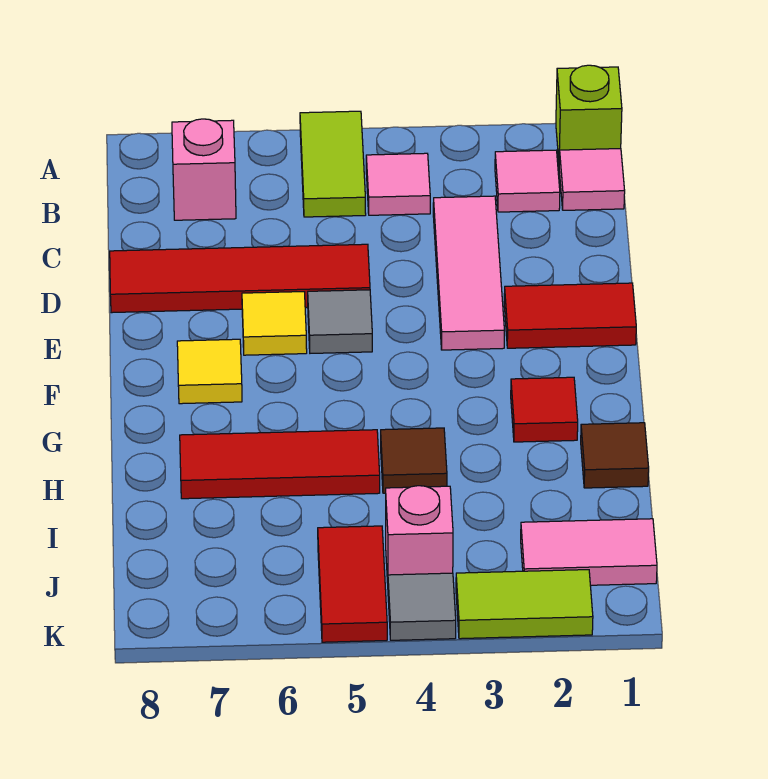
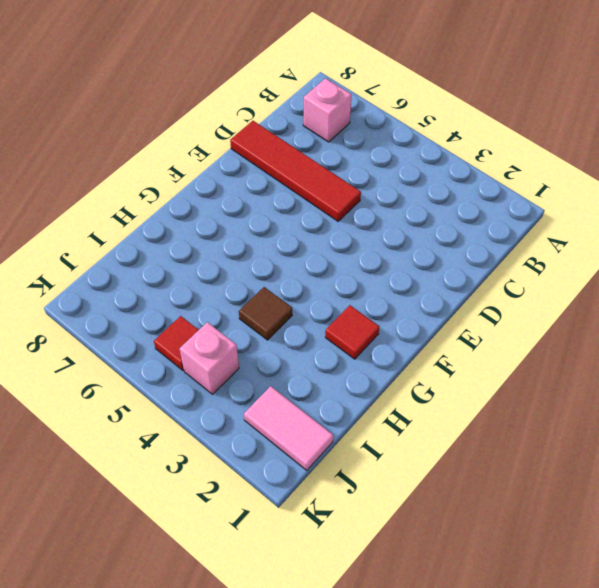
red tile J5 level 1 -> red tile J5:K5 level 1
none -> lime brick A1 level 1
none -> lime tile A5:B5 level 1
none -> pink tile B1 level 1

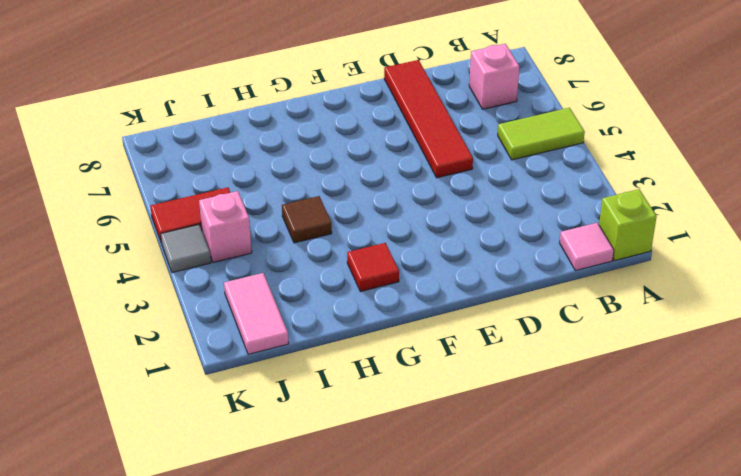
none -> pink tile B2 level 1
none -> pink tile B4 level 1
none -> pink tile C3:E3 level 1

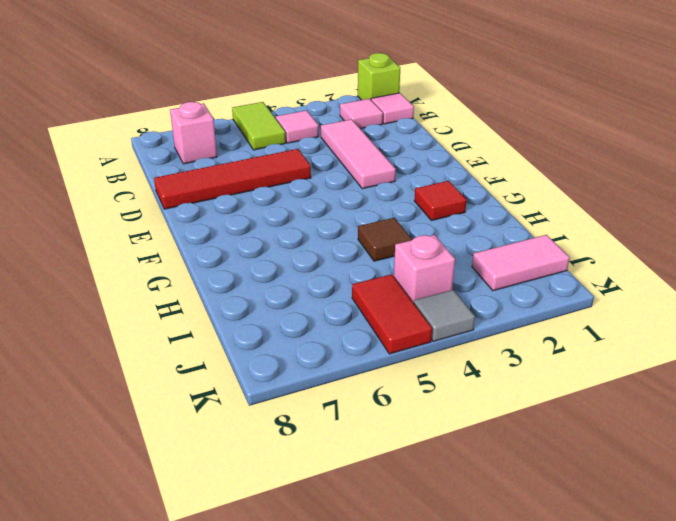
none -> red tile E1:E2 level 1
none -> grey tile E5 level 1
none -> yellow tile E6 level 1

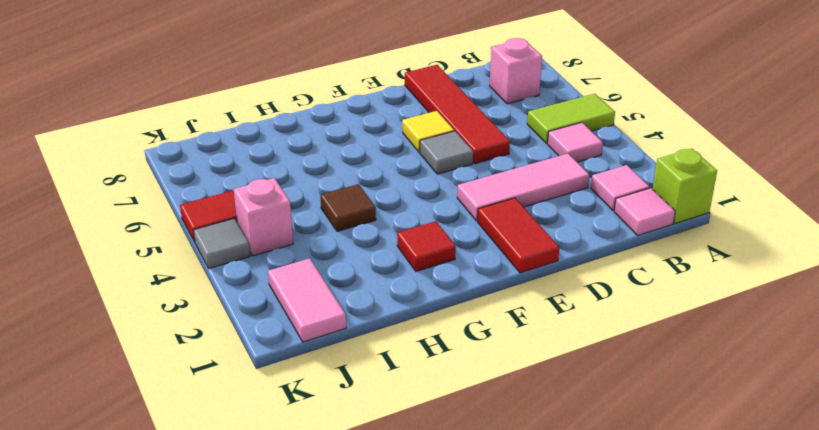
none -> yellow tile F7 level 1
none -> brown tile H1 level 1
none -> red tile H5:H7 level 1

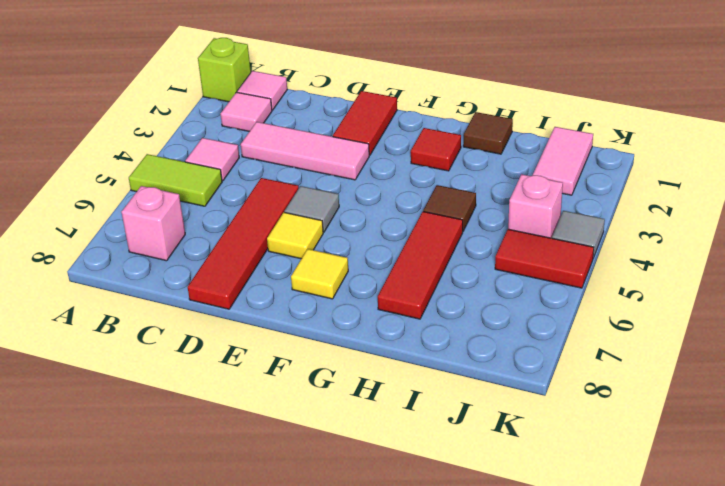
none -> lime tile K2:K3 level 1

